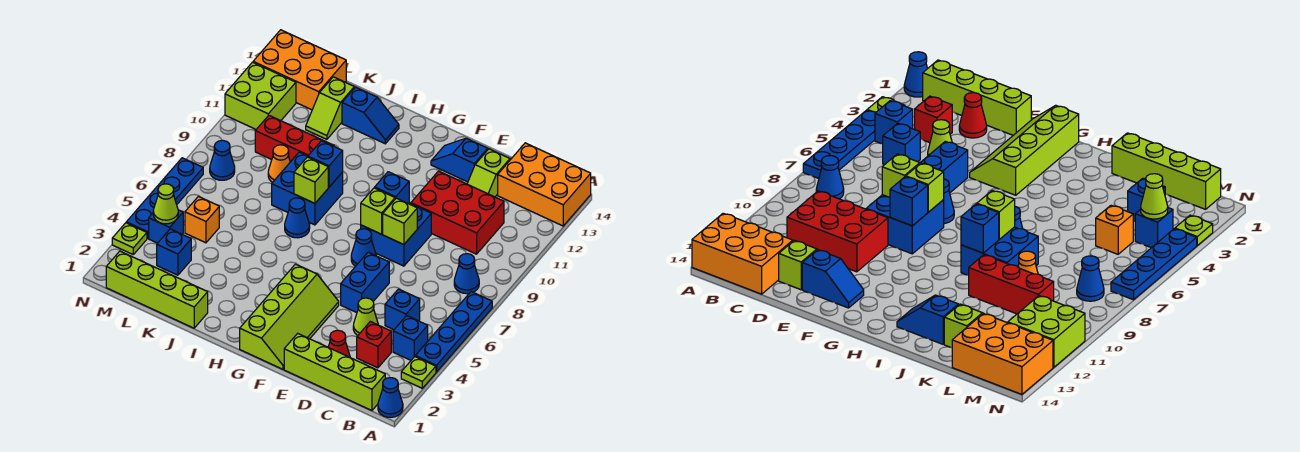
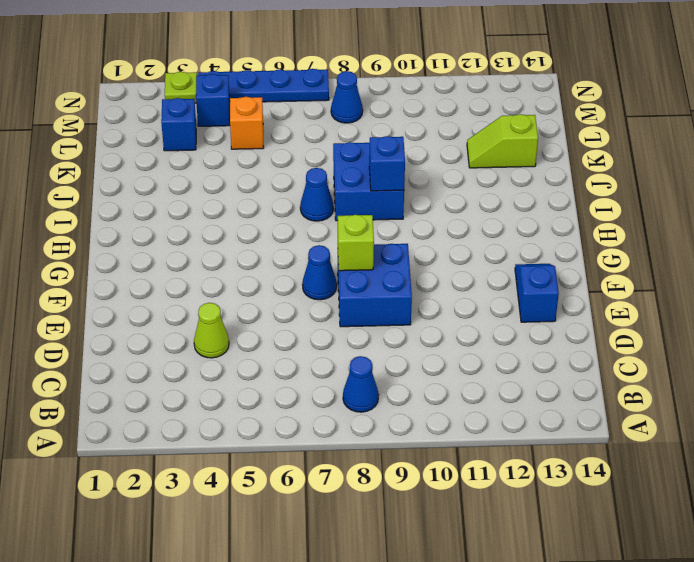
none -> blue cone A1 level 1
none -> lime plate A3 level 1
none -> blue plate A4:A7 level 1
none -> orange brick A13:C14 level 1

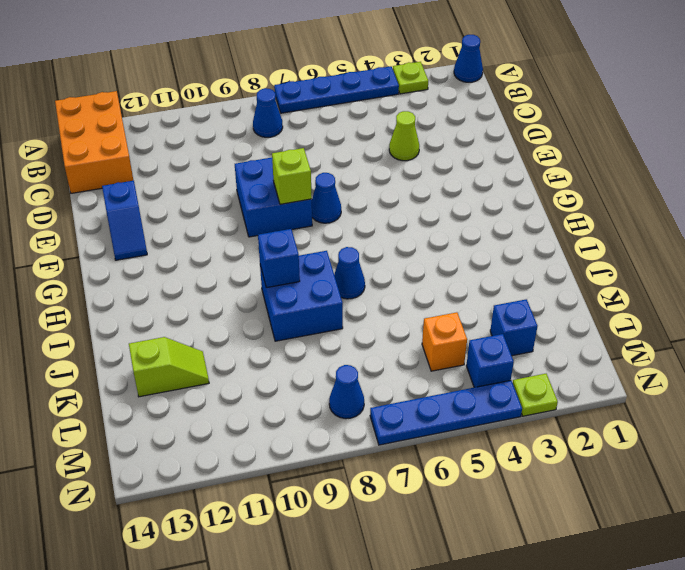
none -> lime brick B1:E1 level 1
none -> blue brick B4 level 1
none -> red brick C3 level 1
none -> blue brick C5 level 1

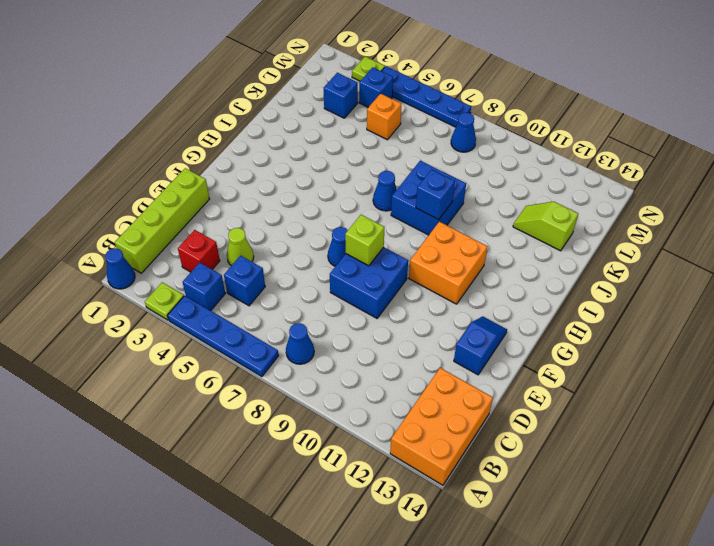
orange brick G10:H11 level 1 -> none
none -> red brick C10:E11 level 1
none -> red cone D2 level 1
none -> lime slope D12:D13 level 1 top 13
none -> blue brick E5:E6 level 1

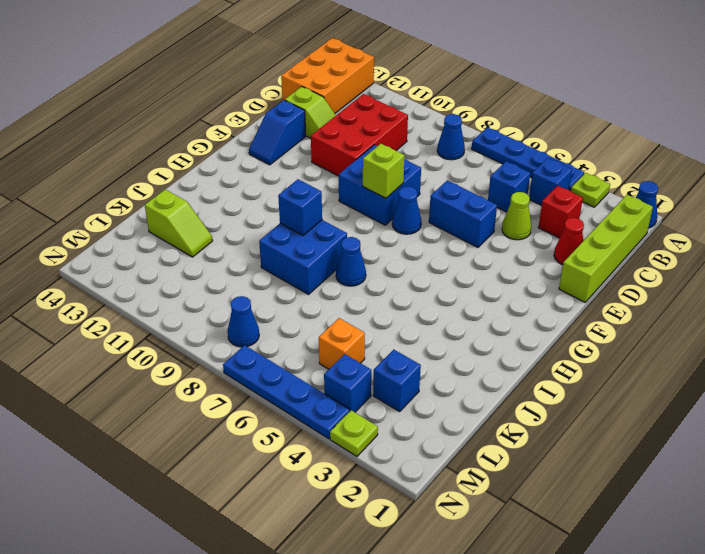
none -> lime slope F1:G4 level 1 top G
none -> blue slope I13:J13 level 1 top J
none -> lime brick J1:M1 level 1
none -> red brick J10:L10 level 1

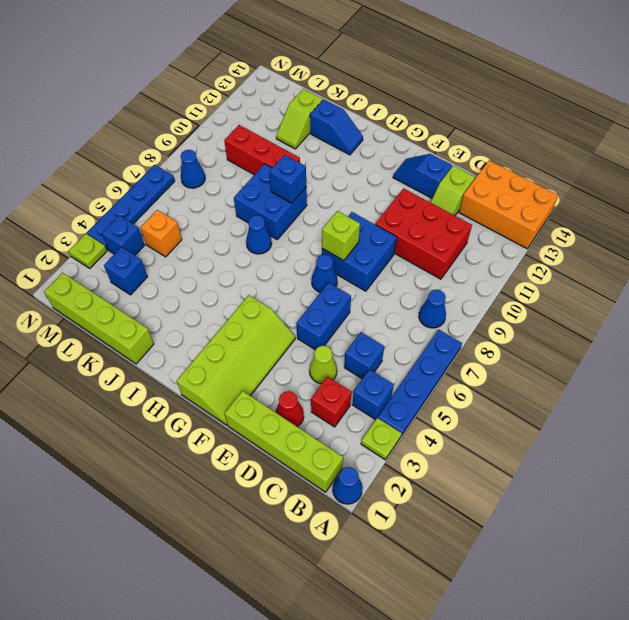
none -> orange cone K9 level 1
none -> orange brick L13:N14 level 1
none -> lime brick M11:N12 level 1
none -> lime brick E8 level 2

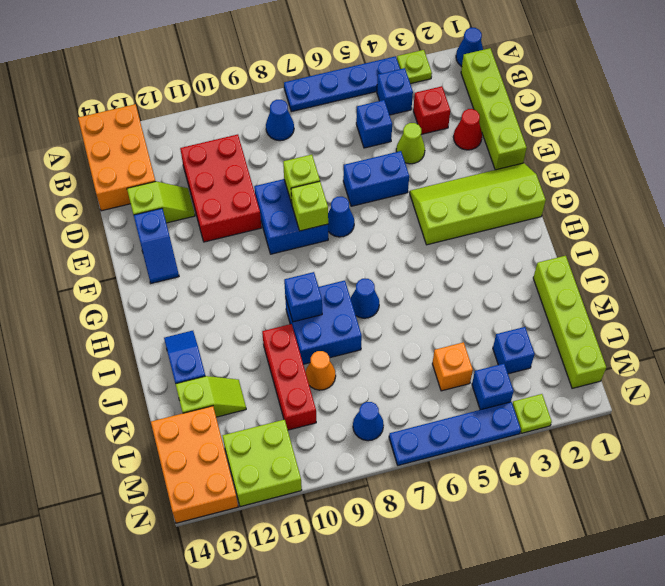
none -> blue brick F9 level 2
none -> lime brick I8 level 2
none -> lime cone M4 level 2

